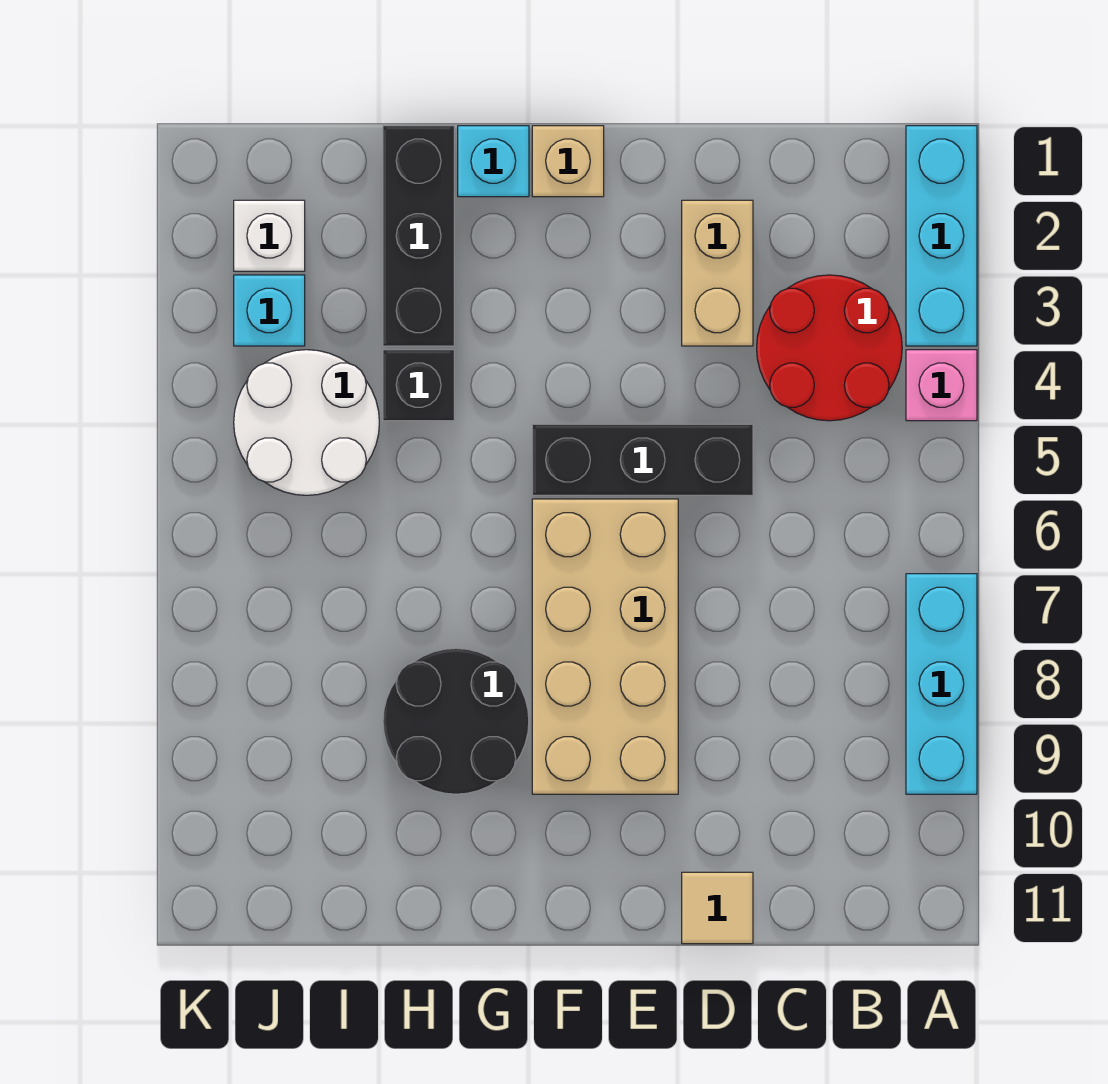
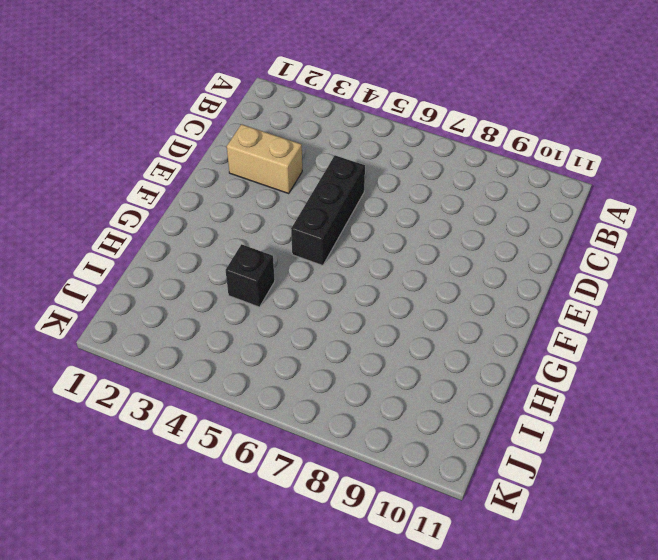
none -> cyan brick A1:A3 level 1
none -> pink brick A4 level 1
none -> cyan brick A7:A9 level 1

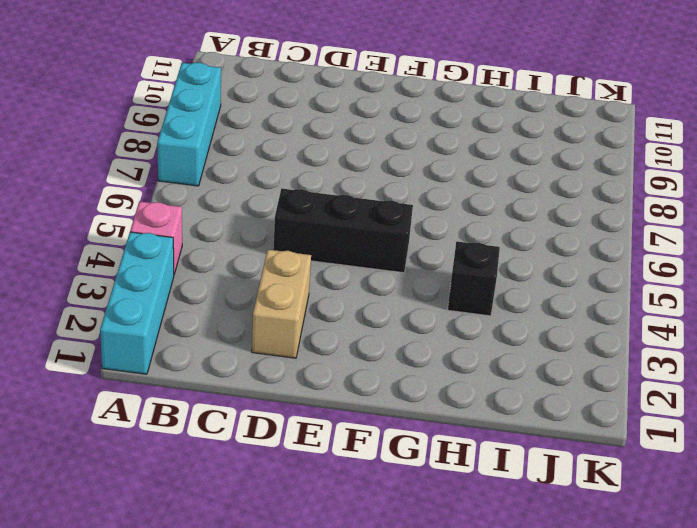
none -> red round brick B3:C4 level 1
none -> tan tile D11 level 1
none -> tan brick E6:F9 level 1

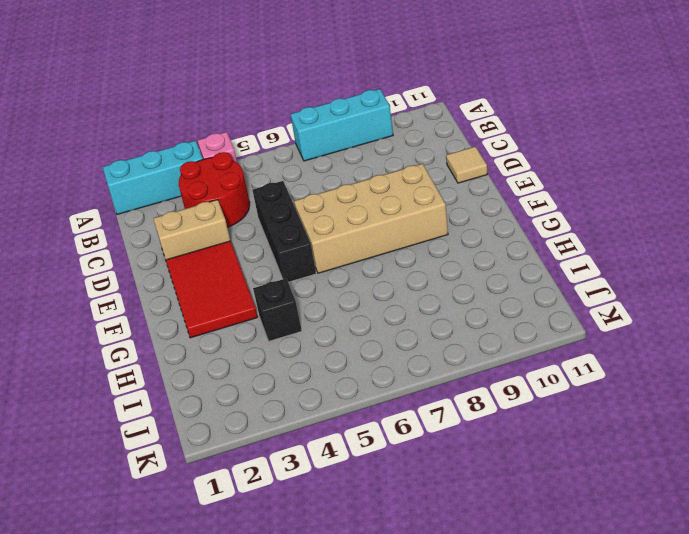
red tile E2:G3 level 1 -> none
none -> tan brick F1 level 1
none -> cyan brick G1 level 1
none -> black round brick G8:H9 level 1

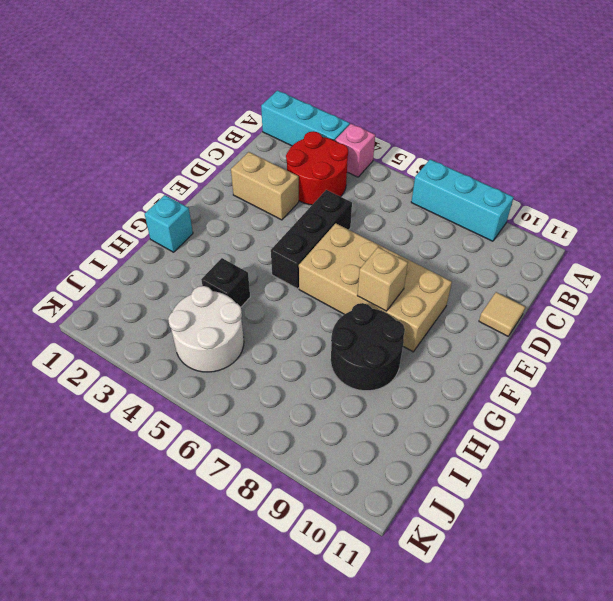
tan brick F8 level 2 -> tan brick F1 level 1
none -> black brick H1:H3 level 1
none -> white brick J2 level 1
none -> cyan brick J3 level 1

